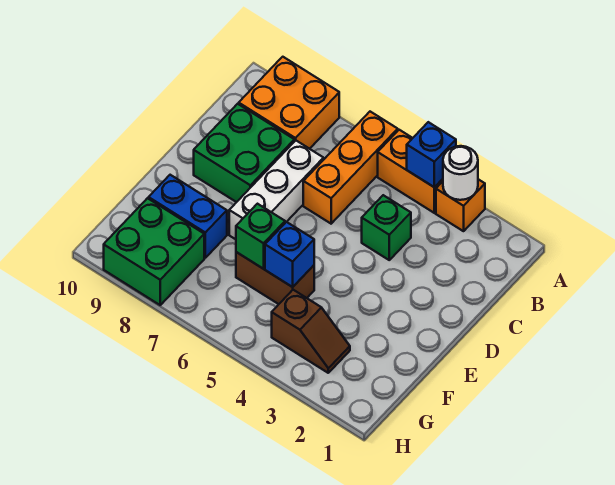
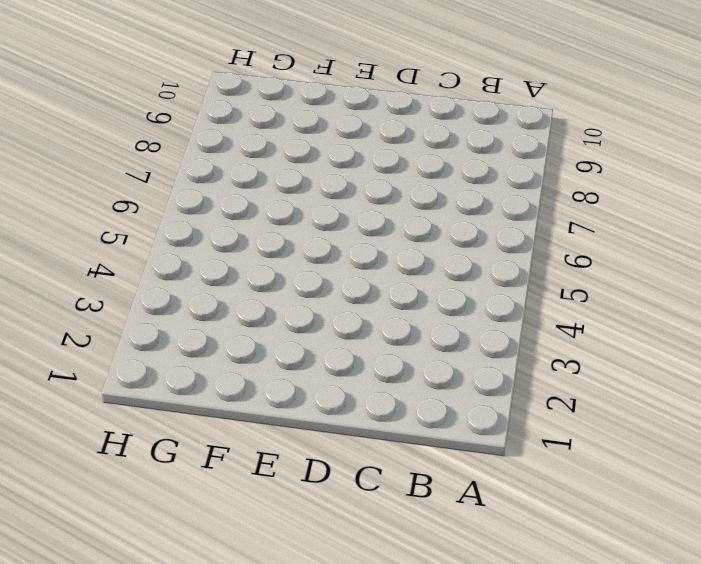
none -> orange brick A3 level 1
none -> orange brick A4:A5 level 1
none -> orange brick A6:C6 level 1

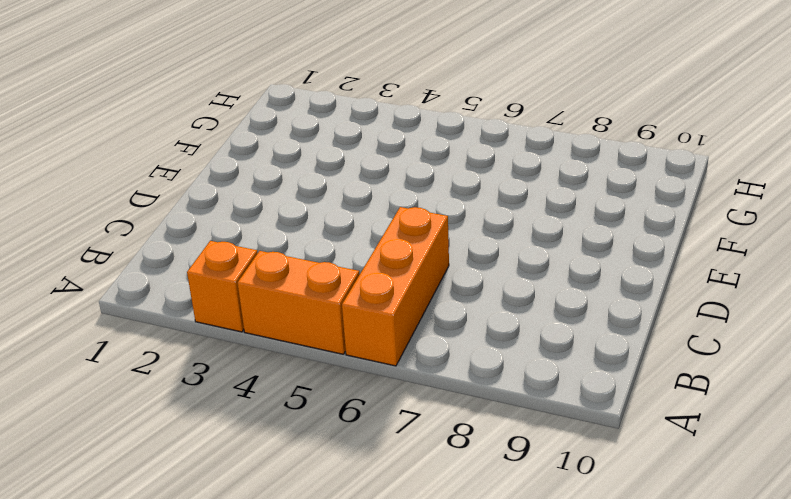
none -> orange brick A8:B9 level 1
none -> green brick C4 level 1
none -> white brick C7:E7 level 1

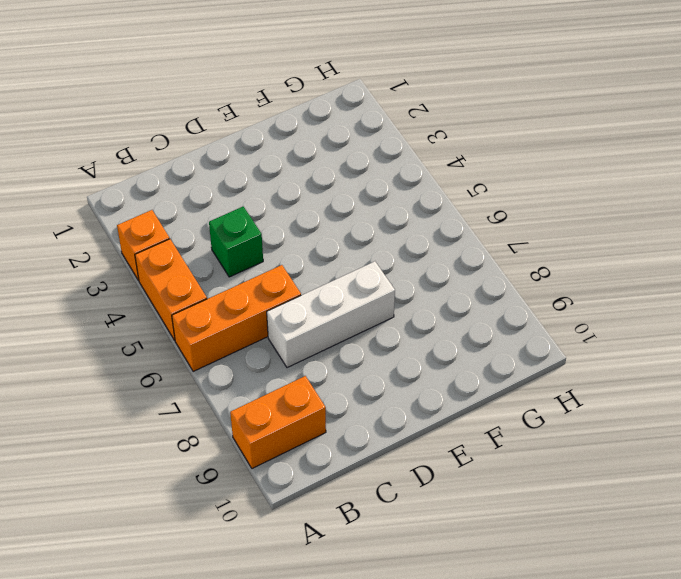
orange brick A9:B9 level 1 -> orange brick A8:B9 level 1
none -> green brick C8:D9 level 1
none -> brown brick F5:F6 level 1
none -> blue brick F8:F9 level 1

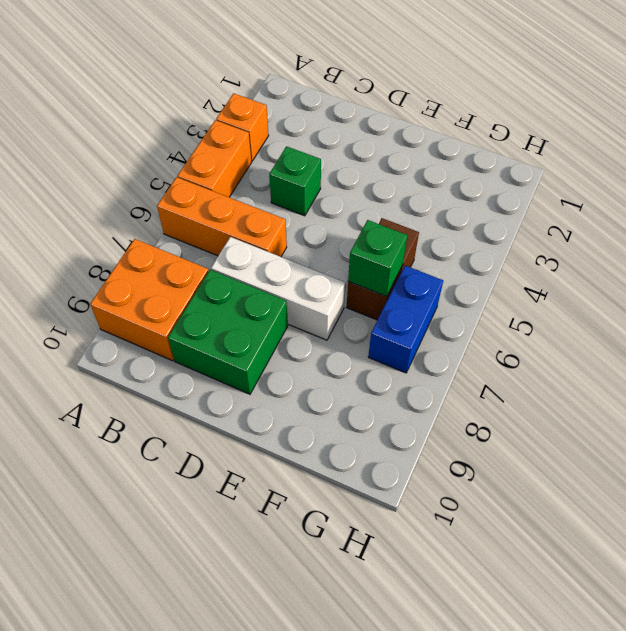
blue brick G6:G7 level 1 -> blue brick F8:F9 level 1
none -> brown slope G3:G4 level 1 top 4
none -> green brick G8:H9 level 1
none -> white round brick A3 level 2

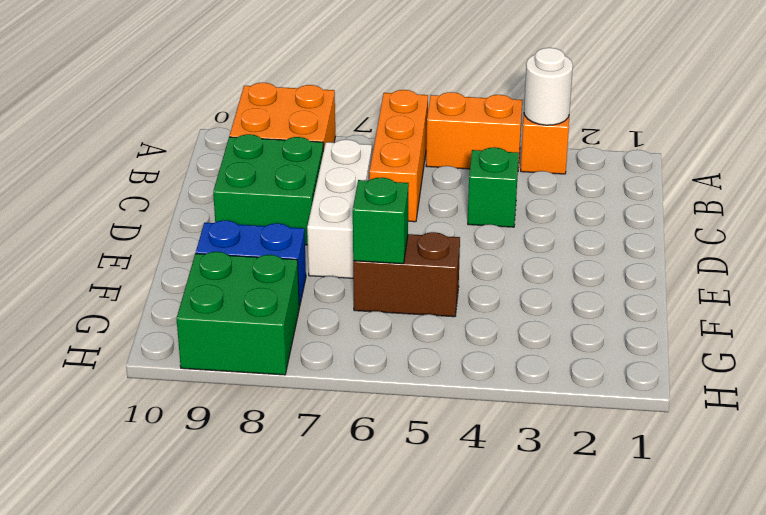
none -> brown slope G3:G4 level 1 top 4
none -> blue brick A4 level 2
none -> blue brick F5 level 2

